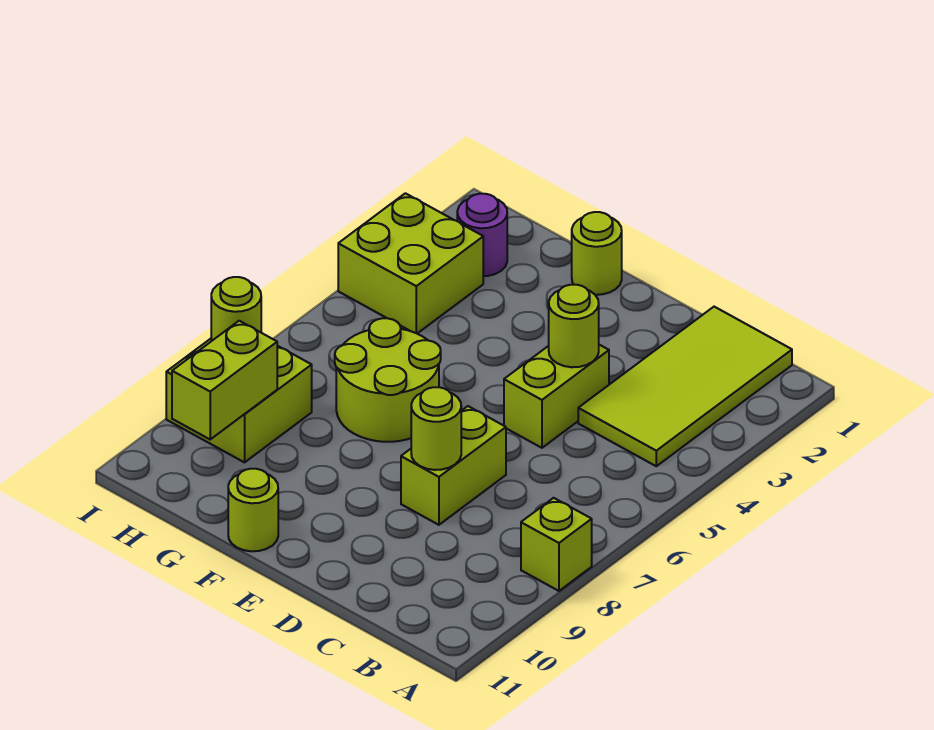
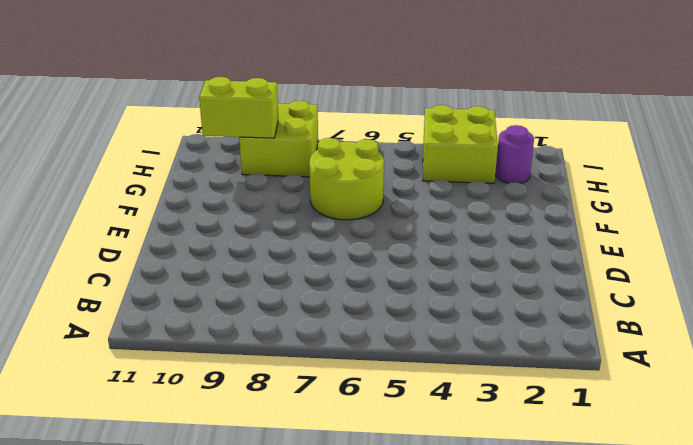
none -> lime brick A8 level 1
none -> lime tile B1:C4 level 1
none -> lime brick D4:D5 level 1

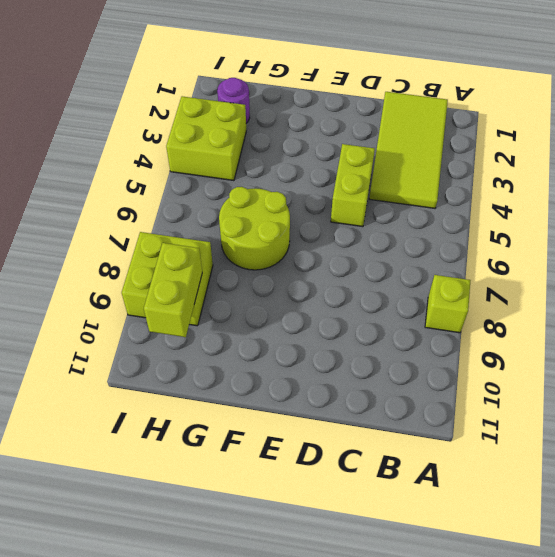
none -> lime brick D7:D8 level 1
none -> lime round brick F1 level 1
none -> lime round brick F11 level 1

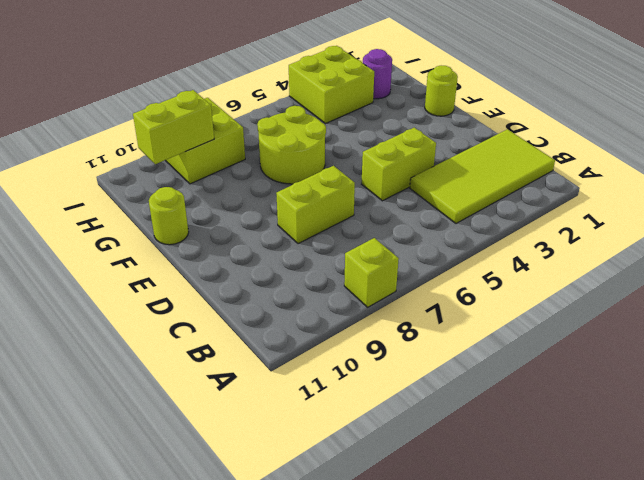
none -> lime round brick D4 level 2
none -> lime round brick D8 level 2
none -> lime round brick I8 level 2

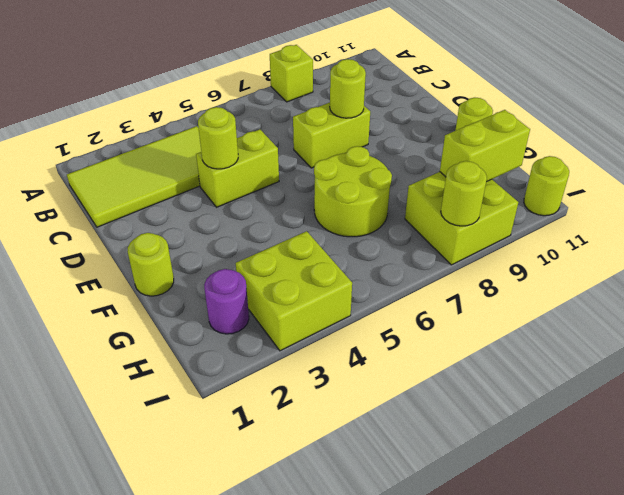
lime round brick I11 level 1 -> none

